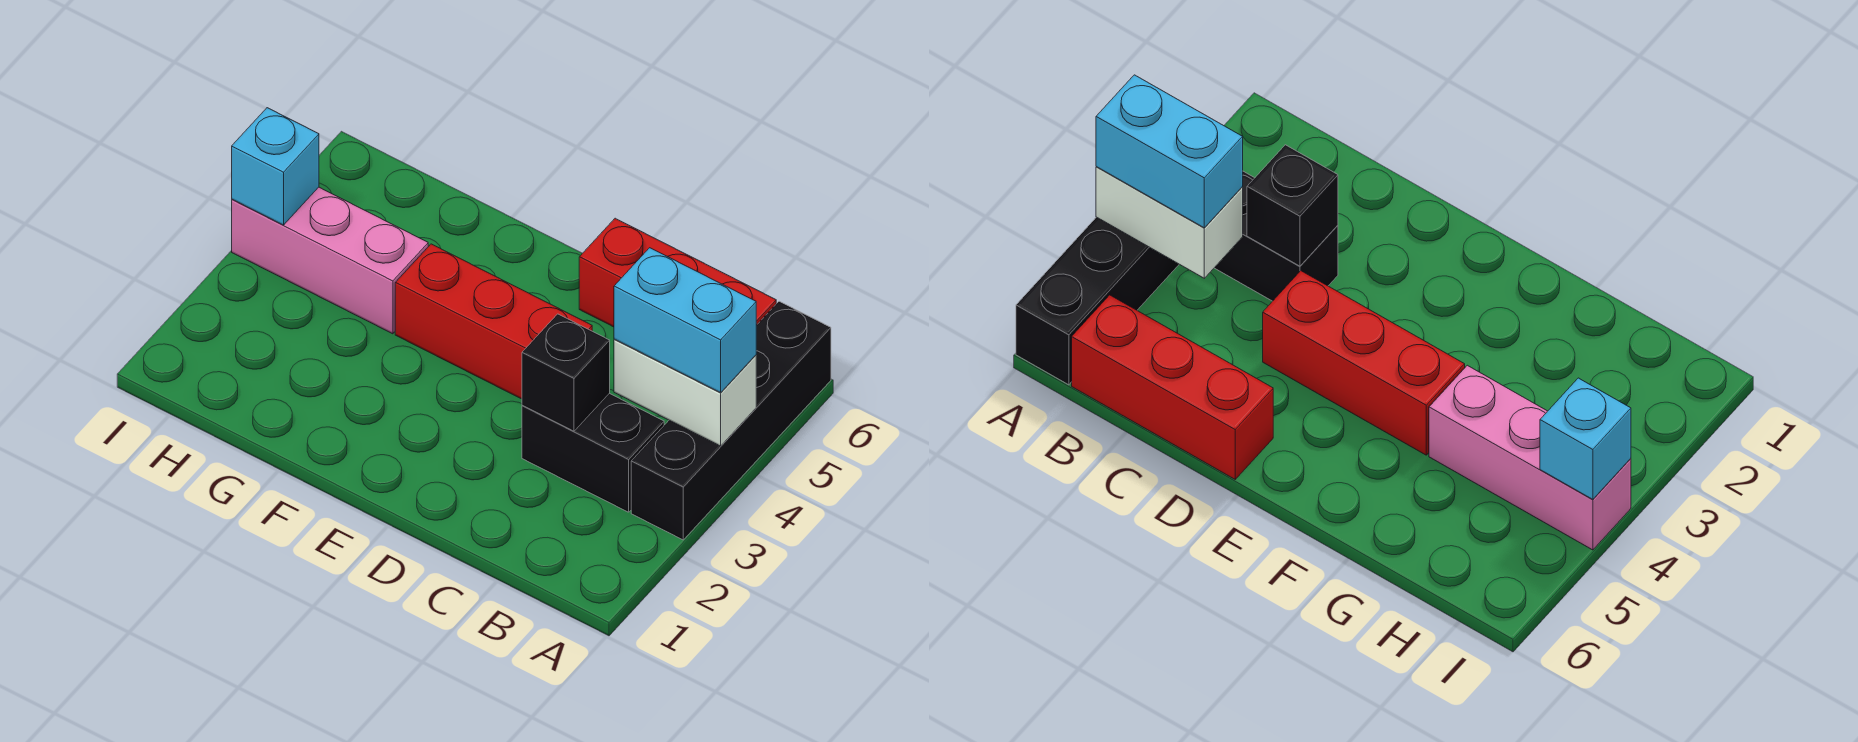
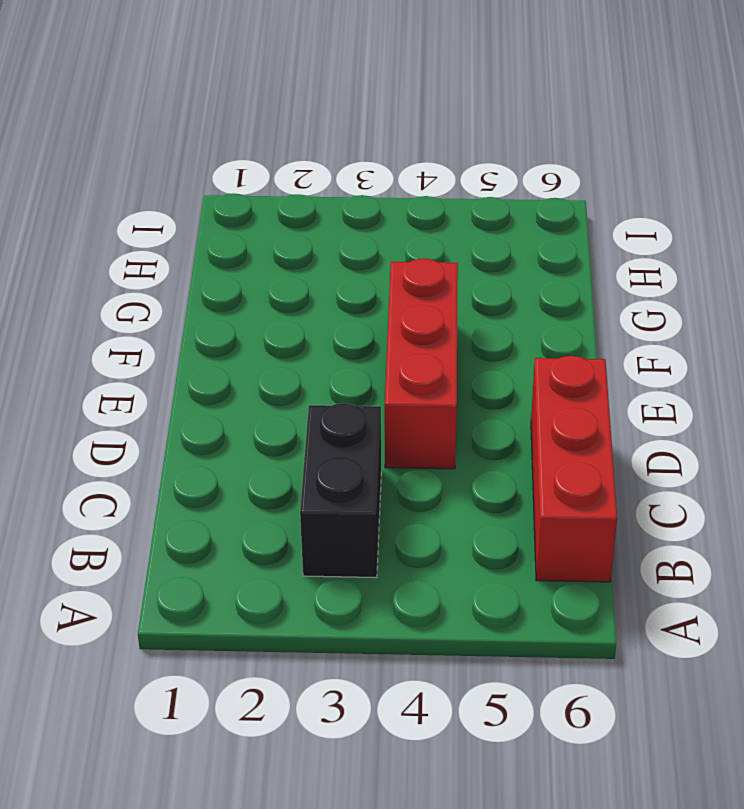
none -> black brick A3:A6 level 1
none -> pink brick G4:I4 level 1

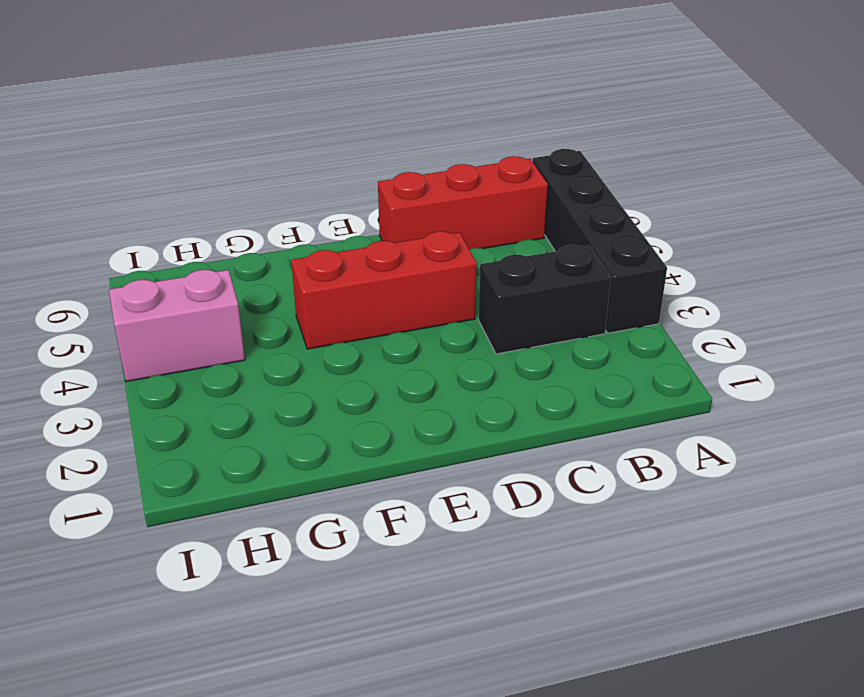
pink brick H4:I4 level 1 -> pink brick G4:I4 level 1
none -> white brick A4:B4 level 2
none -> black brick C3 level 2

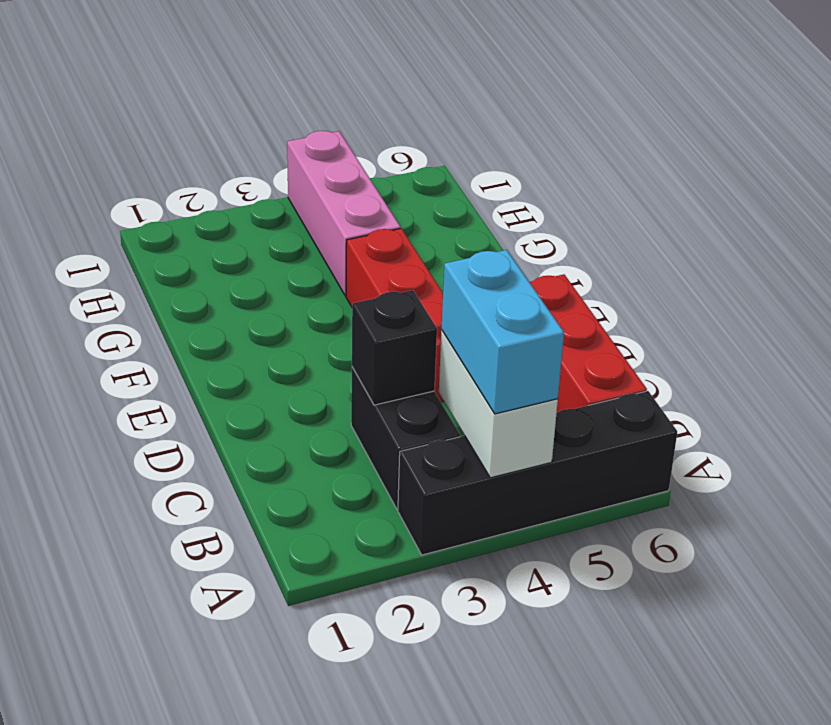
none -> cyan brick I4 level 2

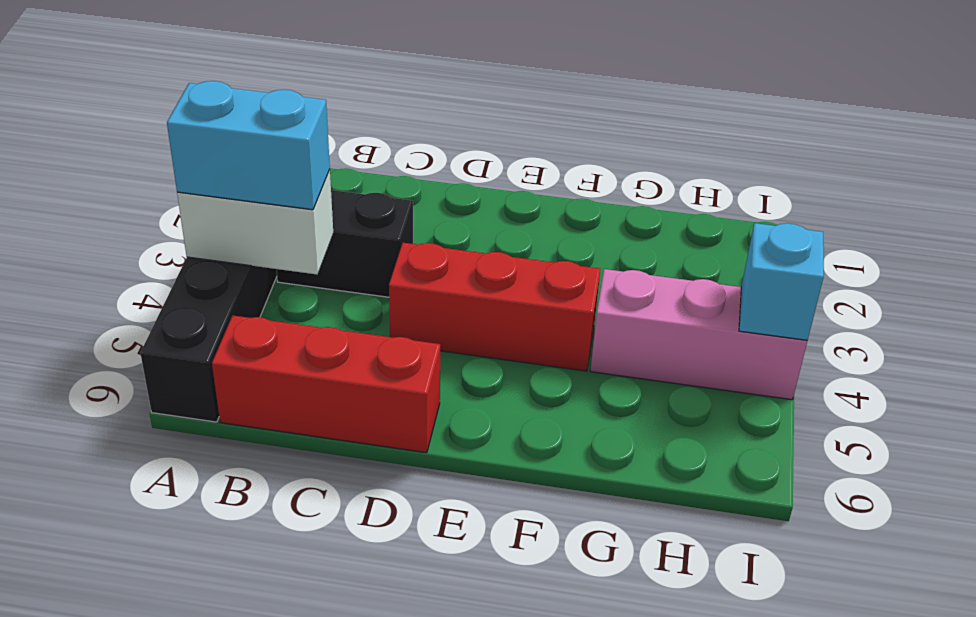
none -> black brick C3 level 2

